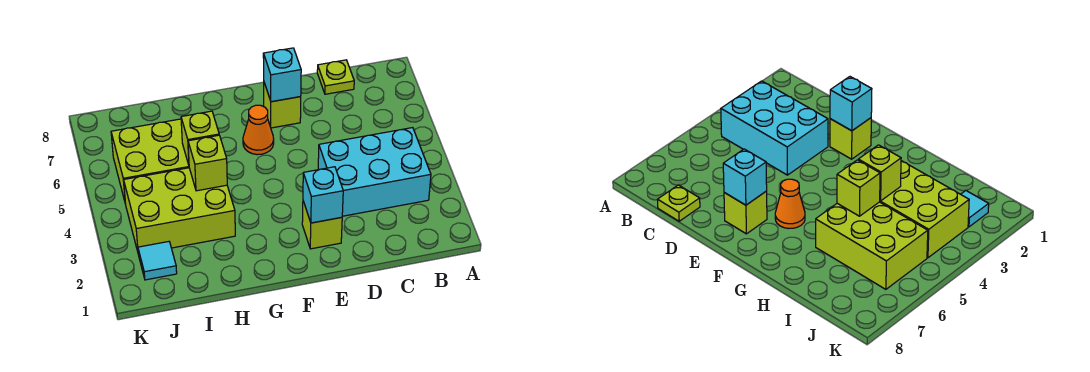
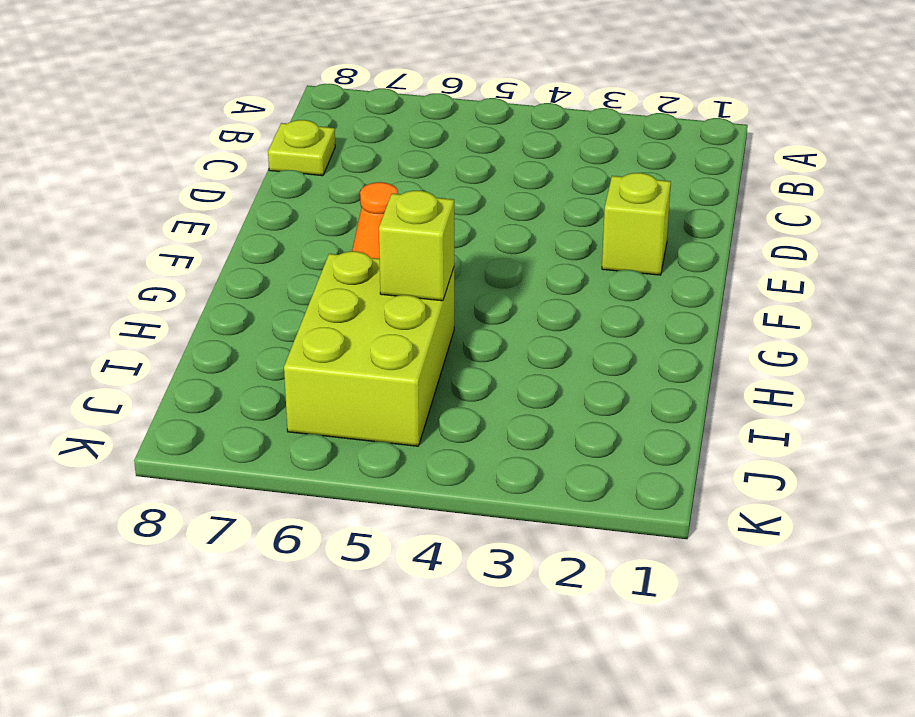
none -> cyan brick B3:D4 level 1
none -> lime brick E7 level 1
none -> lime brick H3:J4 level 1

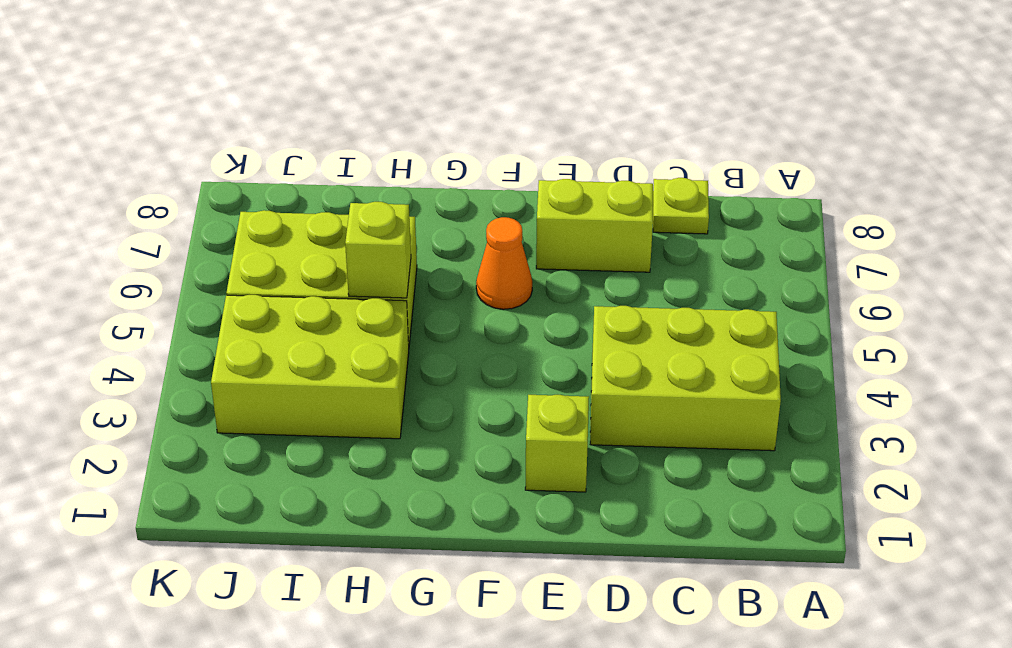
lime brick B3:D4 level 1 -> cyan brick B3:D4 level 1
lime brick D7:E7 level 1 -> lime brick E7 level 1
none -> cyan tile J2 level 1
none -> cyan brick E2 level 2
none -> cyan brick E7 level 2

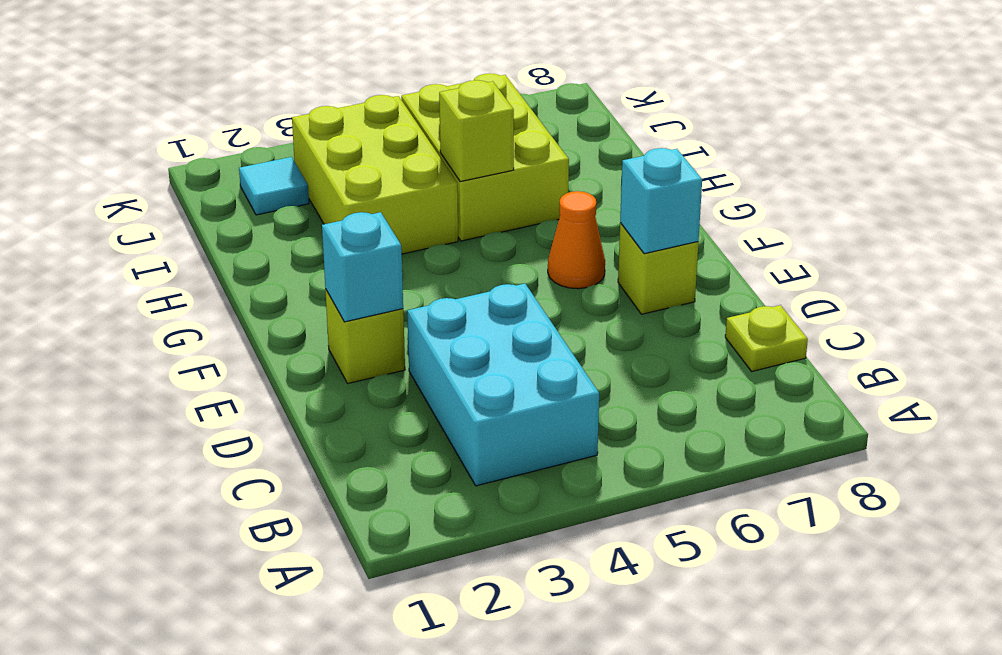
none -> lime brick H4 level 2

